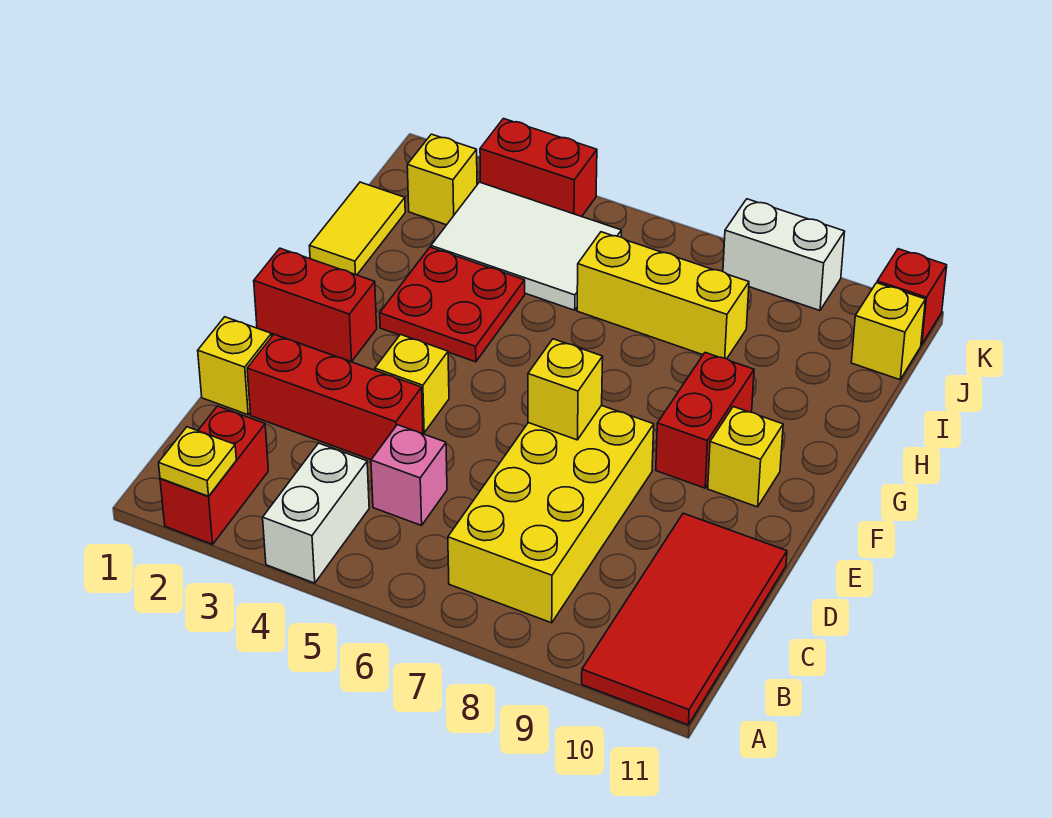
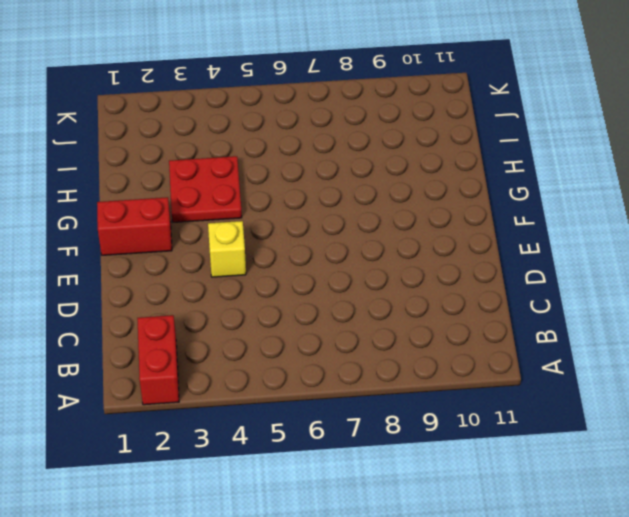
none -> white brick A4:B4 level 1
none -> red tile A10:D11 level 1
none -> yellow brick B7:E8 level 1

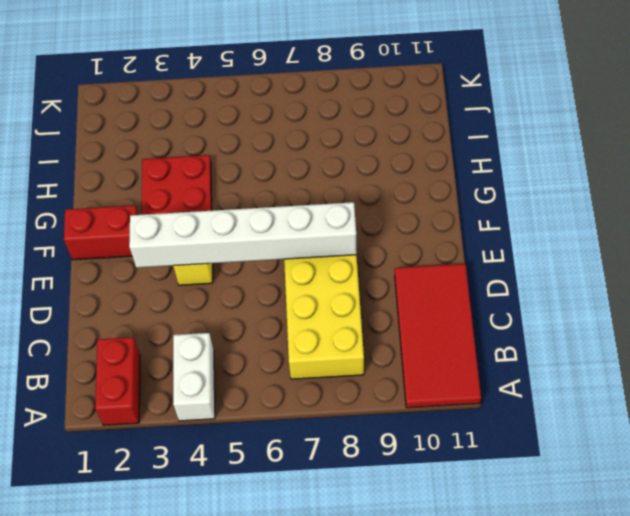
white brick E3:E8 level 2 -> yellow brick E7 level 2
none -> pink brick C5 level 1
none -> yellow brick D1 level 1
none -> red brick D2:D4 level 1

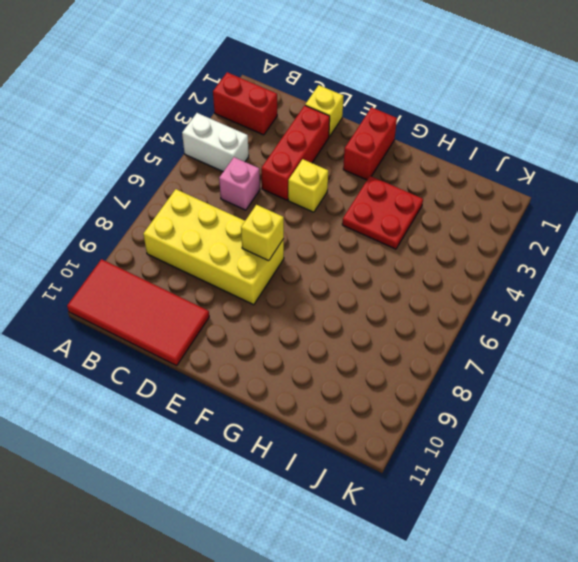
none -> red brick F9:G9 level 1
none -> yellow brick F10 level 1
none -> yellow tile H1:I1 level 1

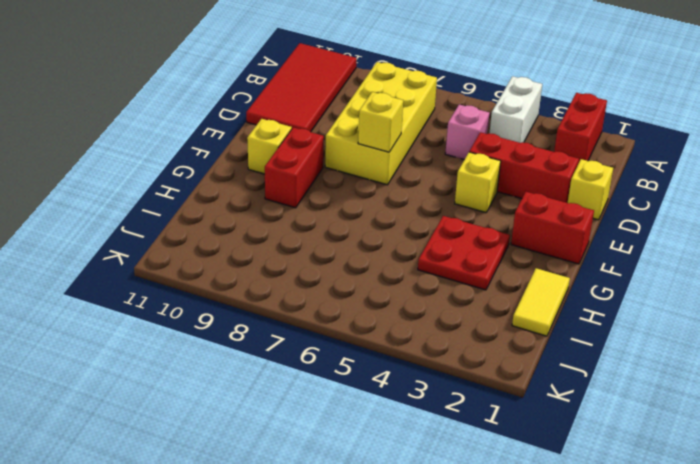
none -> white tile I3:J5 level 1
none -> yellow brick I6:I8 level 1
none -> yellow brick J2 level 1

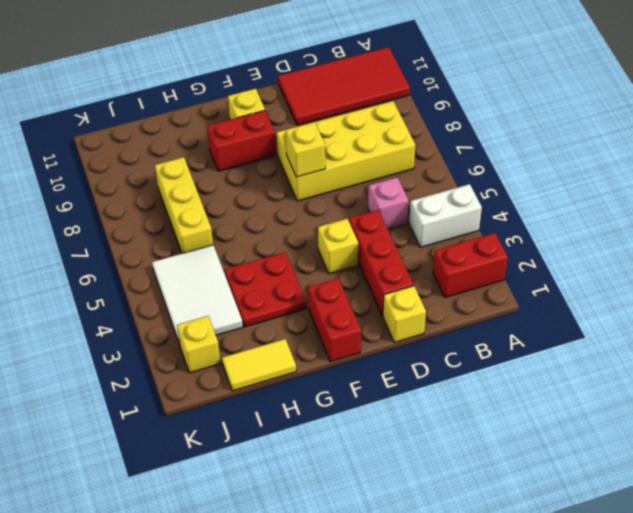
none -> yellow brick J11 level 1
none -> red brick K3:K4 level 1
none -> white brick K8:K9 level 1

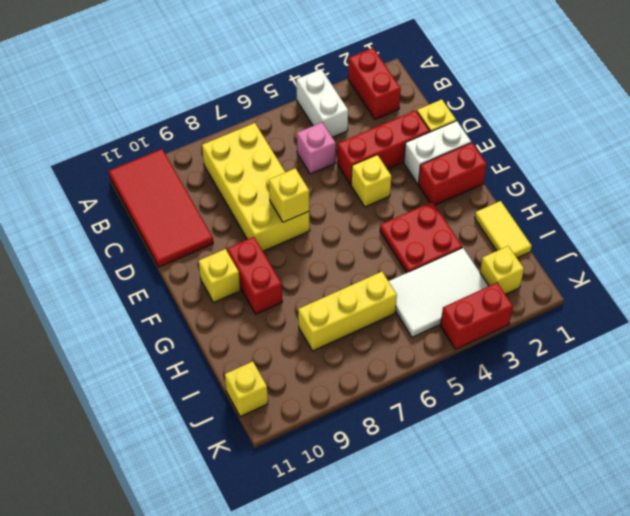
white brick E1:E2 level 1 -> white brick K8:K9 level 1
none -> red brick K11 level 1
none -> yellow plate A2 level 2

